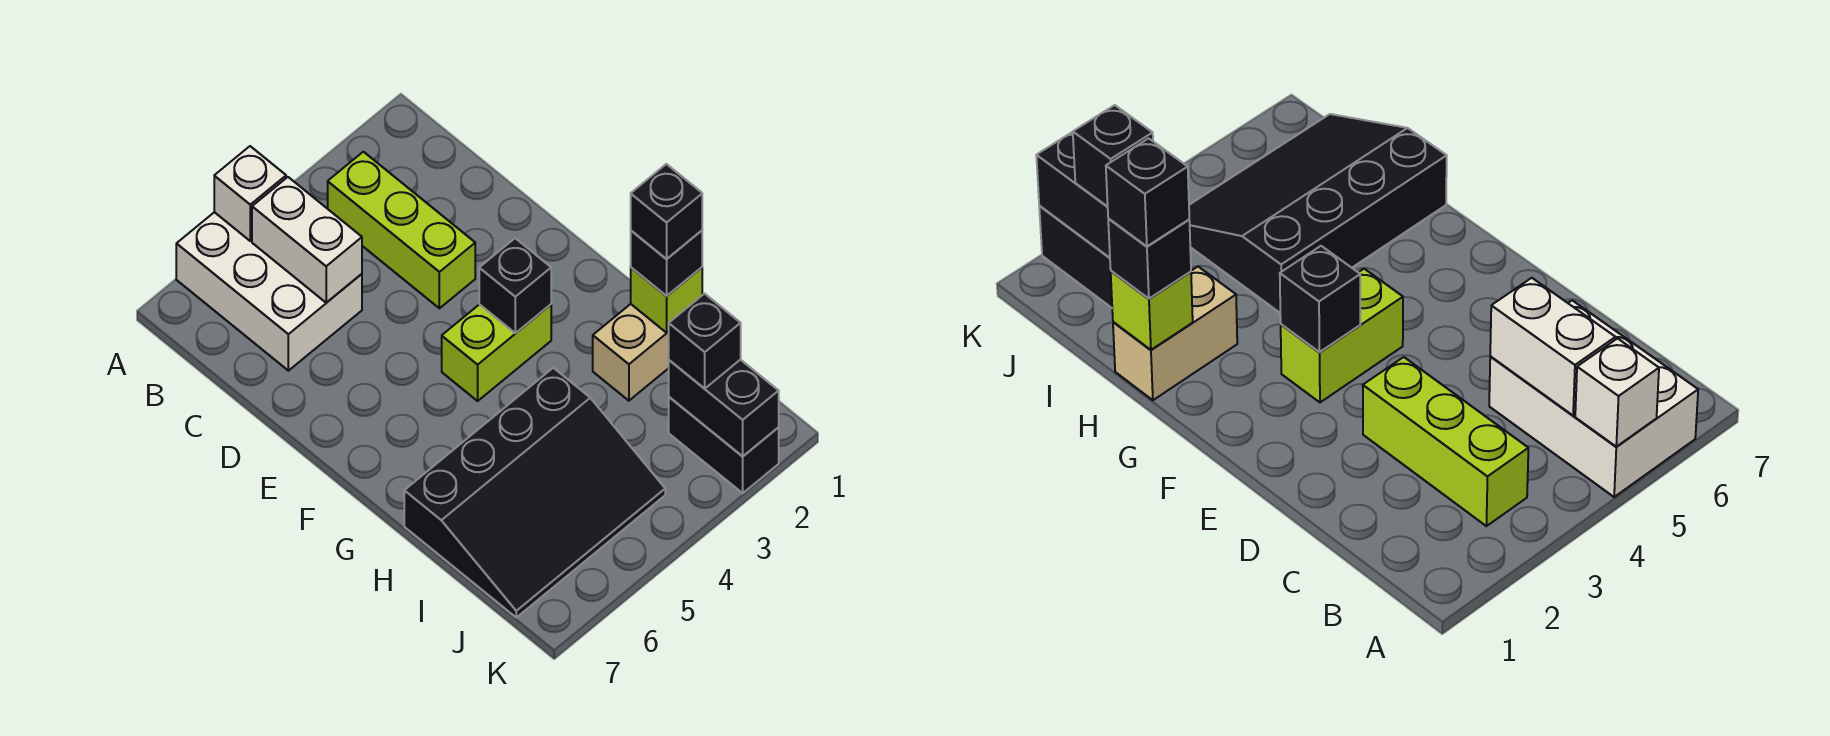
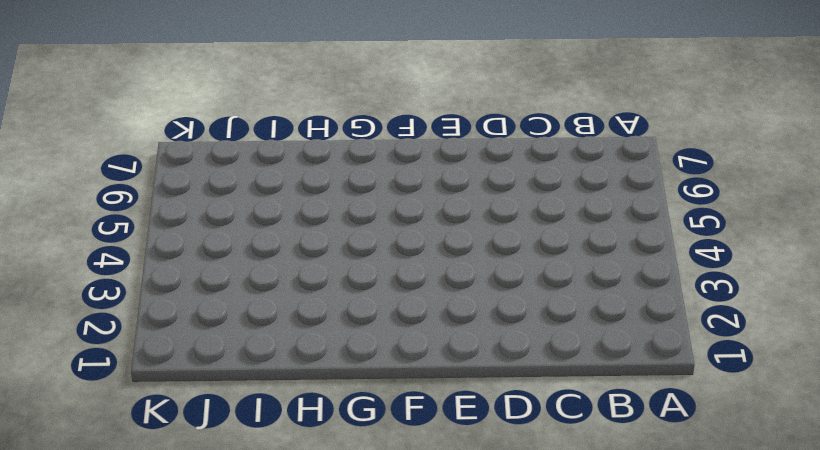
none -> white brick A5:C6 level 1
none -> lime brick B3:D3 level 1
none -> lime brick F3:F4 level 1

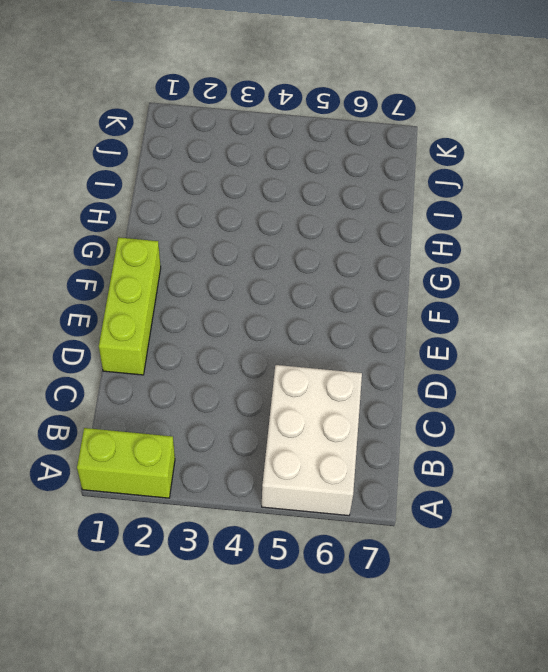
lime brick A1:A2 level 1 -> lime brick F3:F4 level 1
lime brick D1:F1 level 1 -> lime brick B3:D3 level 1
none -> tan brick H1:H2 level 1
none -> black slope H4:J7 level 1 top H
none -> black brick J2:K2 level 1

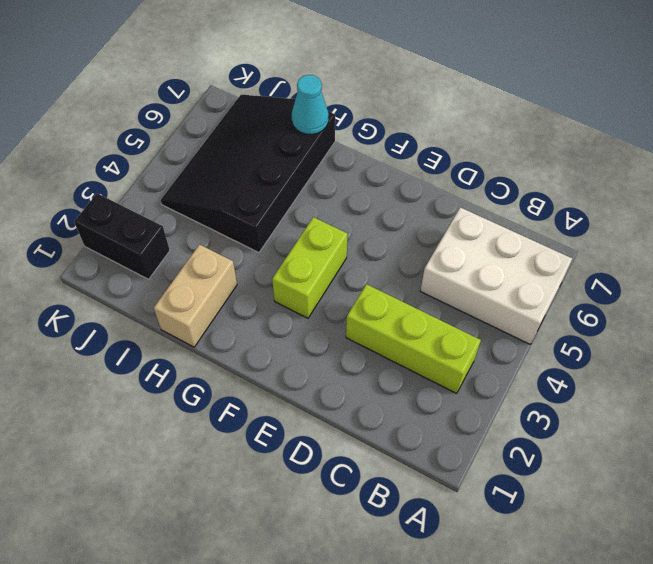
cyan cone H7 level 2 -> none
none -> white brick A5 level 2
none -> white brick B5:C5 level 2
none -> black brick F3 level 2

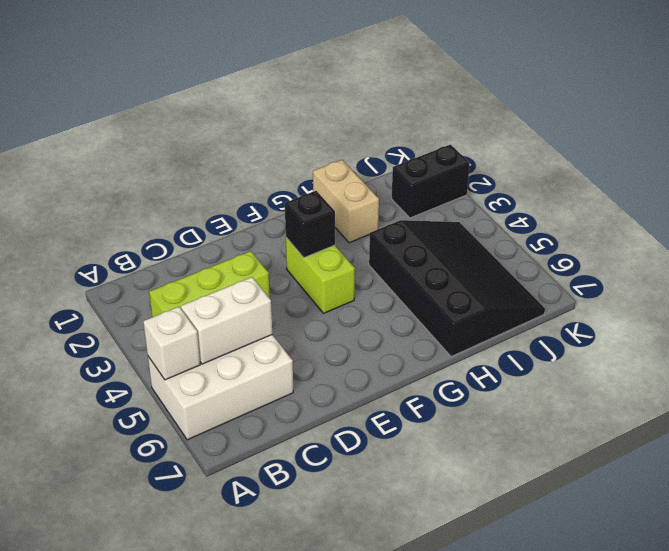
none -> lime brick H1 level 2
none -> black brick J2:K2 level 2
none -> black brick H1 level 3

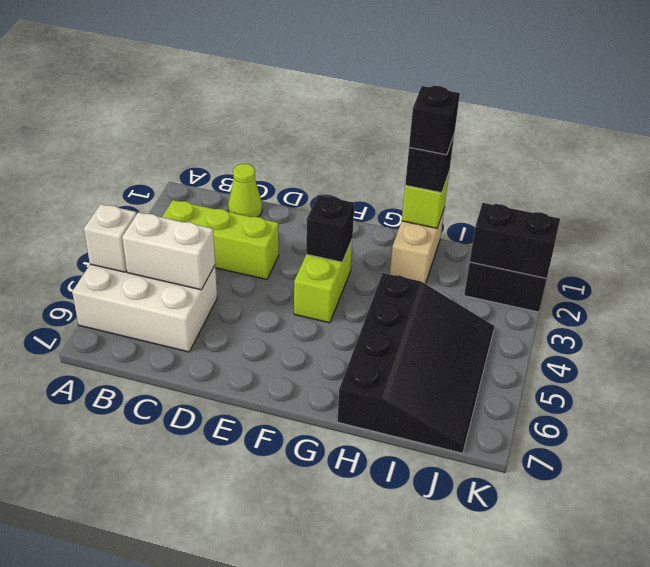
lime cone C1 level 1 -> none
none -> black brick J2 level 3

